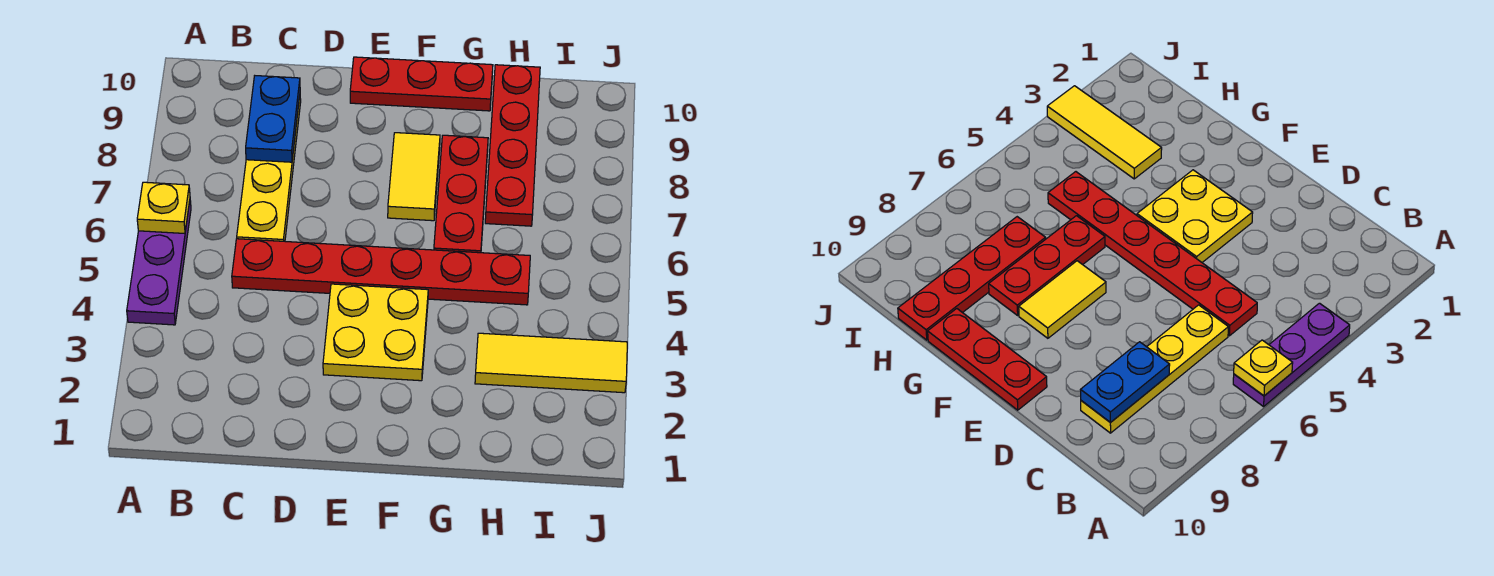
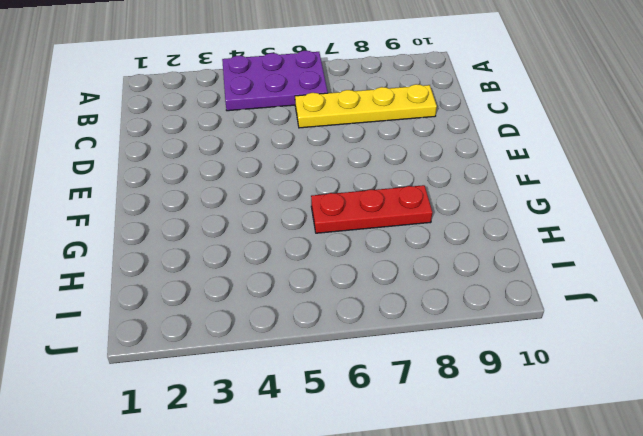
purple plate A4:B6 level 1 -> purple plate A4:A6 level 1
none -> red plate C5:H5 level 1
none -> yellow plate E3:F4 level 1

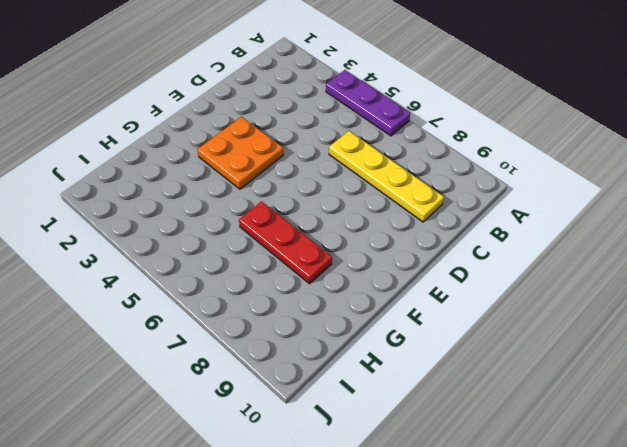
orange plate E3:F4 level 1 -> yellow plate E3:F4 level 1
none -> red plate C5:H5 level 1
none -> red plate E10:G10 level 1

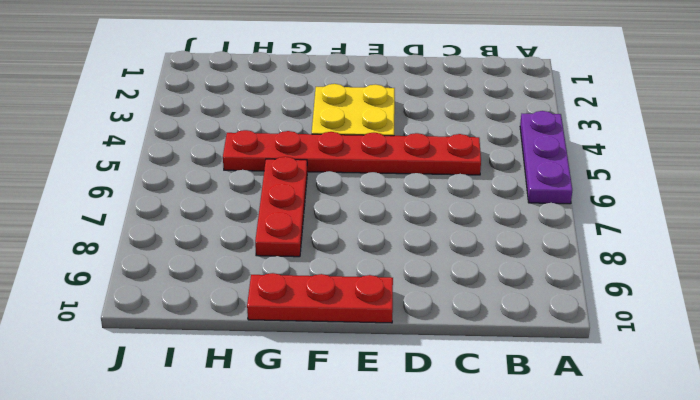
none -> yellow plate C6:C9 level 1
none -> yellow tile F7:F8 level 1

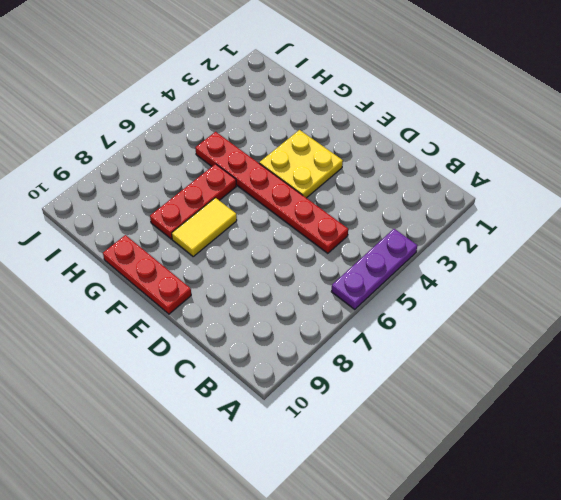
none -> yellow plate C6:C9 level 1
none -> yellow tile H3:J3 level 1

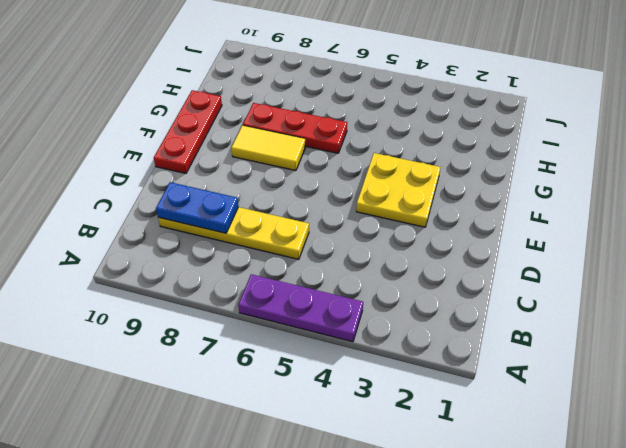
none -> red plate C5:H5 level 1
none -> yellow tile H3:J3 level 1

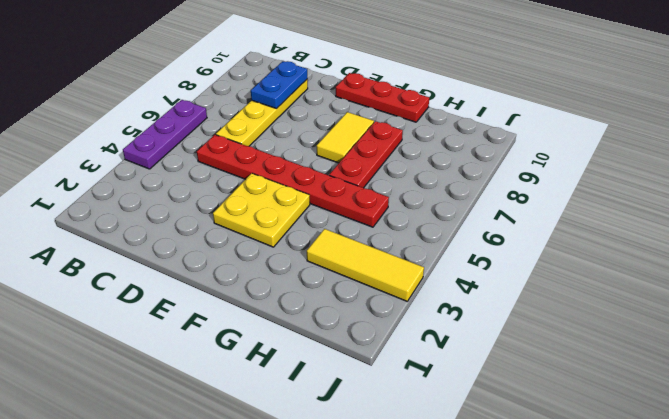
none -> red plate H7:H10 level 1
none -> yellow plate A6 level 2

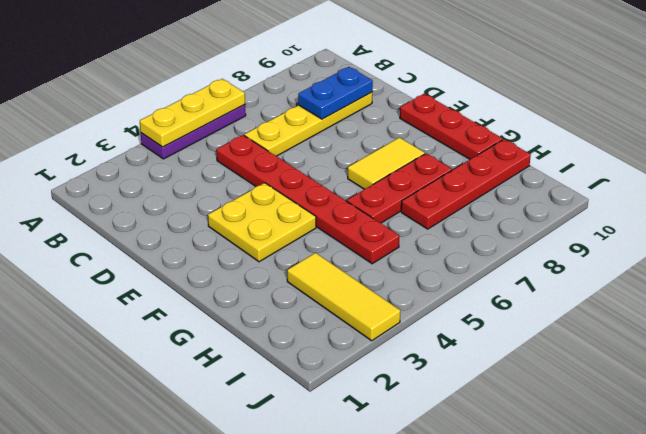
yellow plate A4:A6 level 2 -> yellow plate A6 level 2

